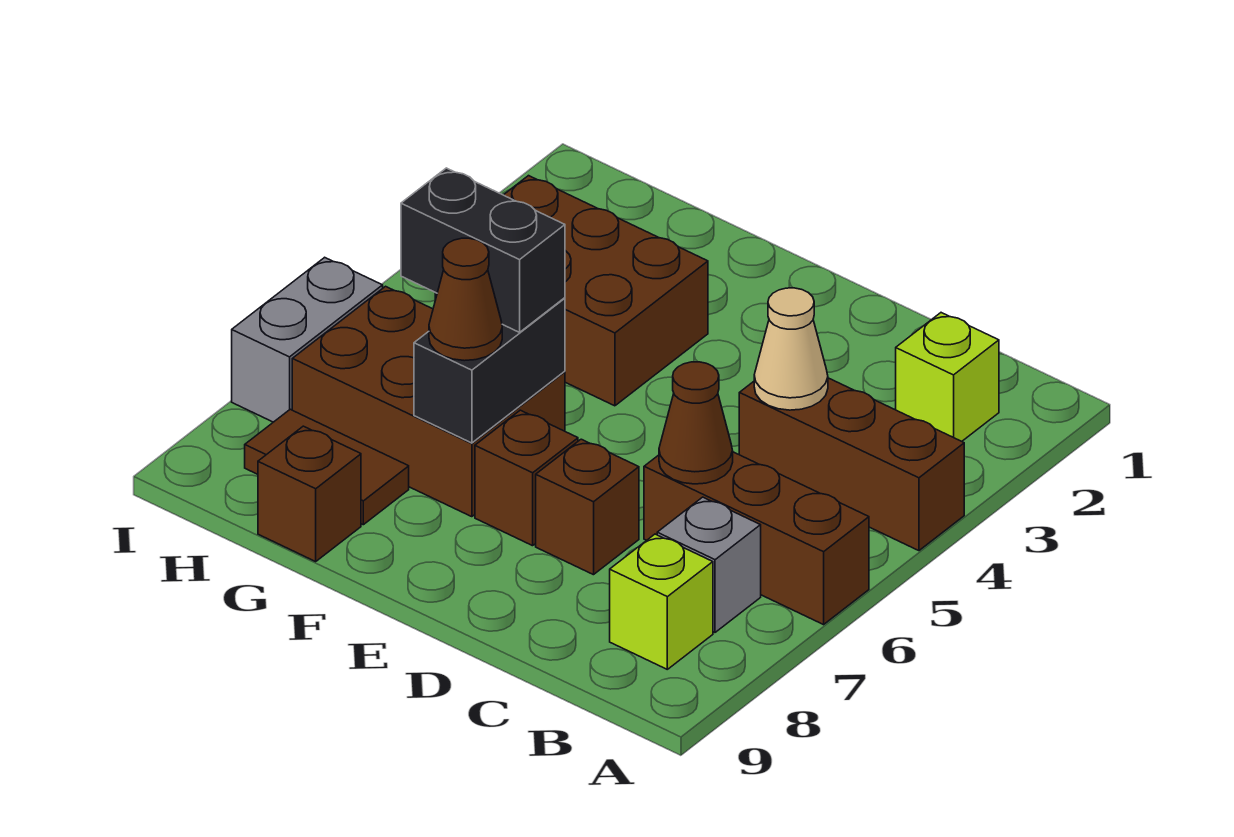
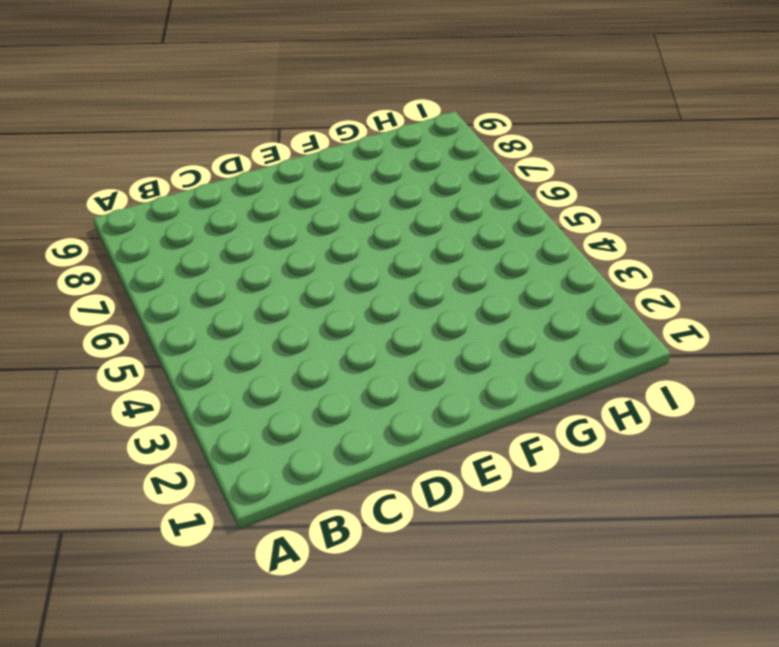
none -> brown brick A4:C4 level 1
none -> brown brick A6:C6 level 1
none -> lime brick B2 level 1

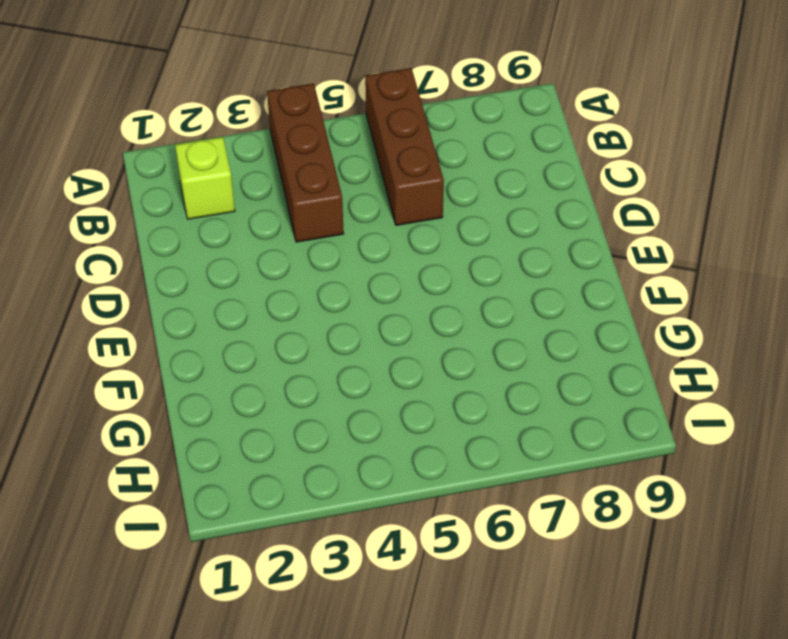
none -> grey brick B7 level 1
none -> lime brick B8 level 1
none -> brown brick D7 level 1

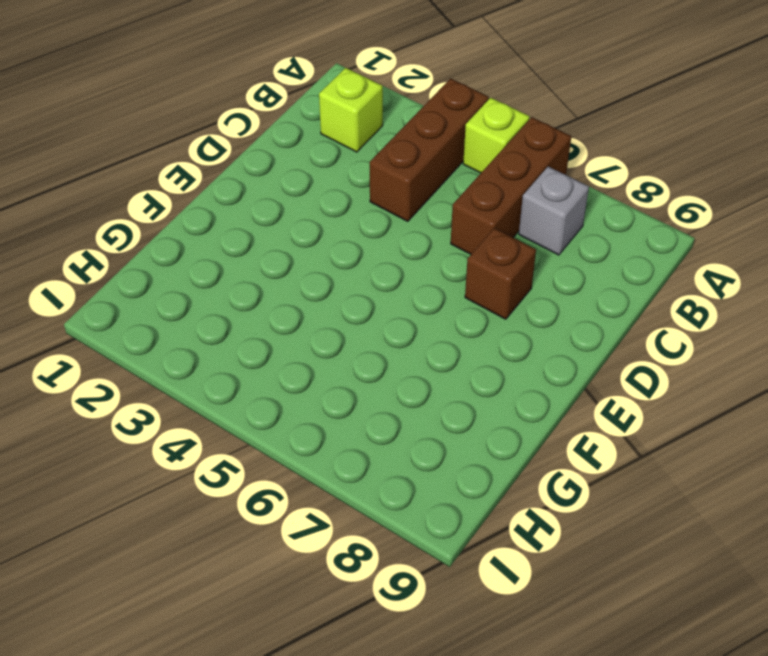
lime brick A5 level 1 -> lime brick B8 level 1
none -> brown brick E7 level 1
none -> brown brick F3:H4 level 1
none -> brown brick F6:H7 level 1

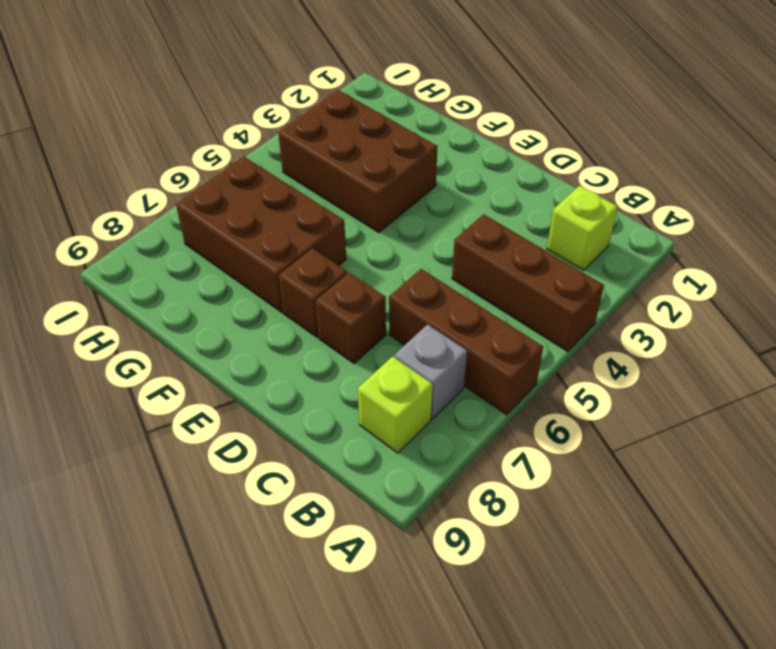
none -> brown tile G8:H8 level 1
none -> brown brick G9 level 1
none -> grey brick I6:I7 level 1

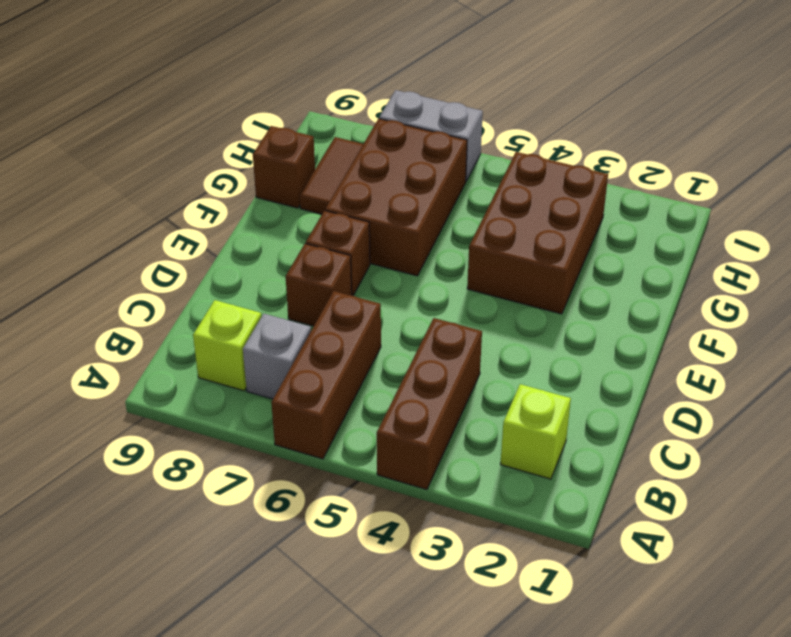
none -> tan cone C4 level 2
none -> brown cone C6 level 2
none -> black brick F6:F7 level 2

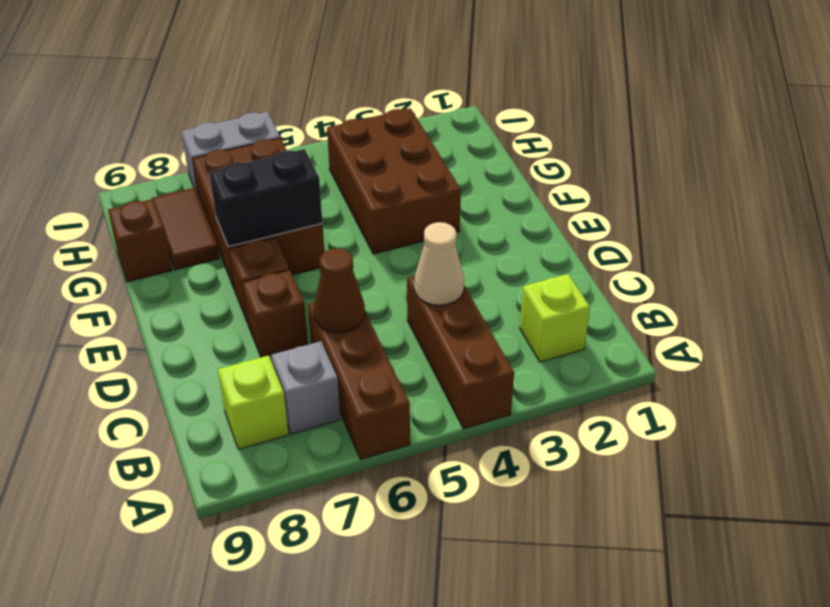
none -> black brick F6:G6 level 3
none -> brown cone F7 level 3

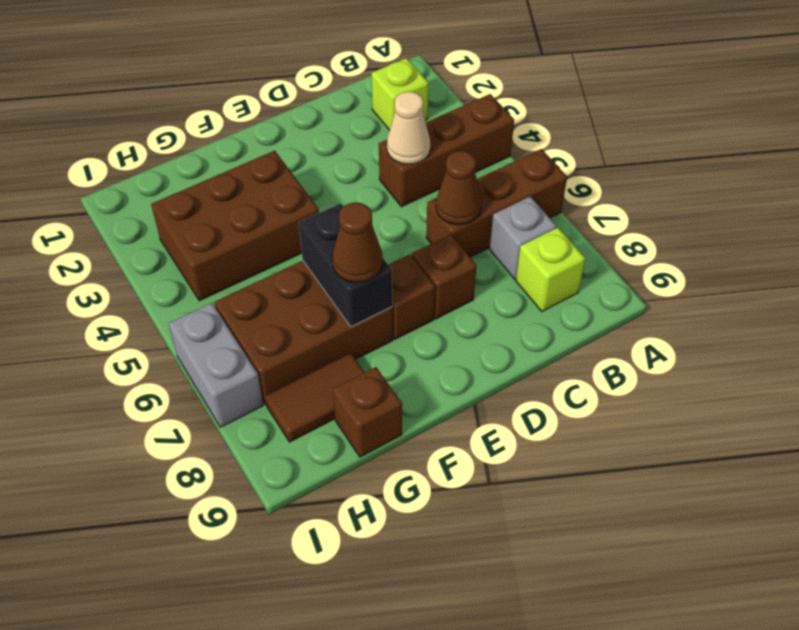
none -> black brick F6:G6 level 3

